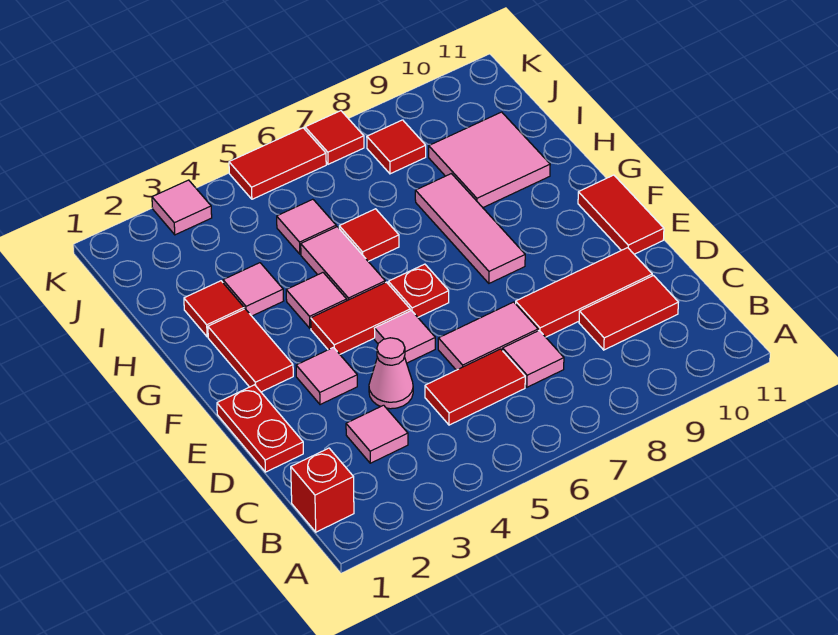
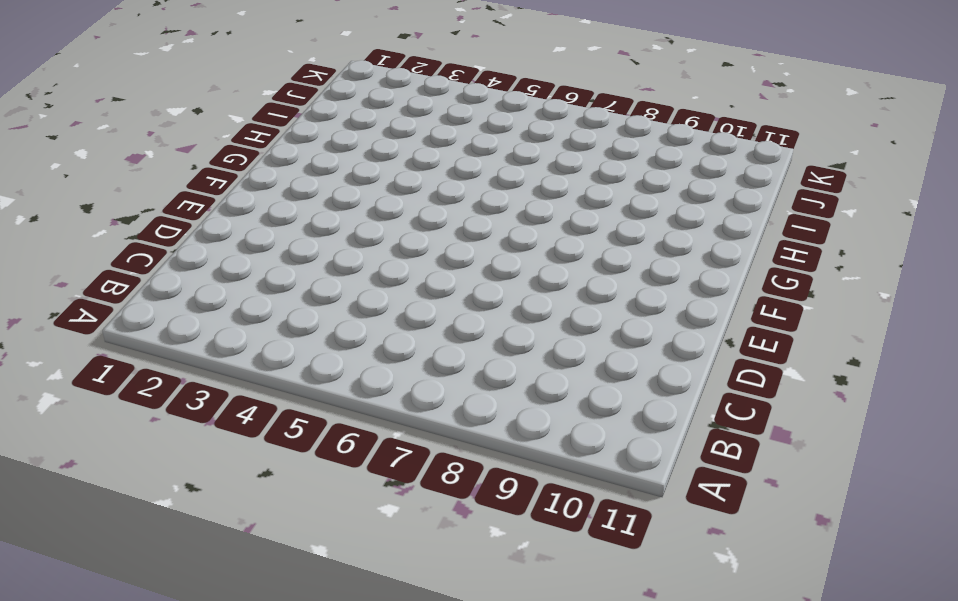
none -> red brick B1 level 1
none -> pink tile C3 level 1
none -> red tile C5:C6 level 1

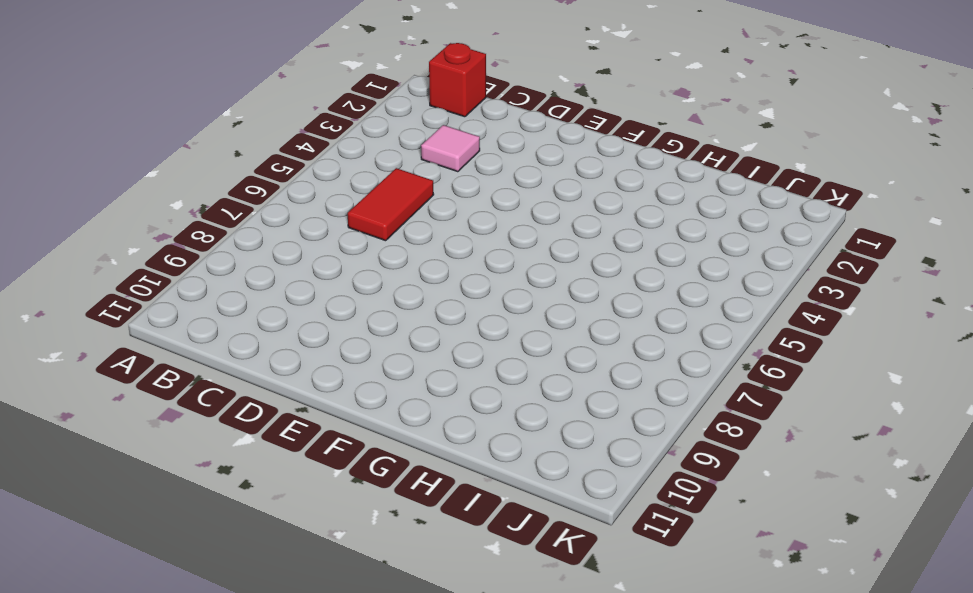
none -> pink tile C7 level 1
none -> red tile C9:C10 level 1
none -> red plate D1:E1 level 1

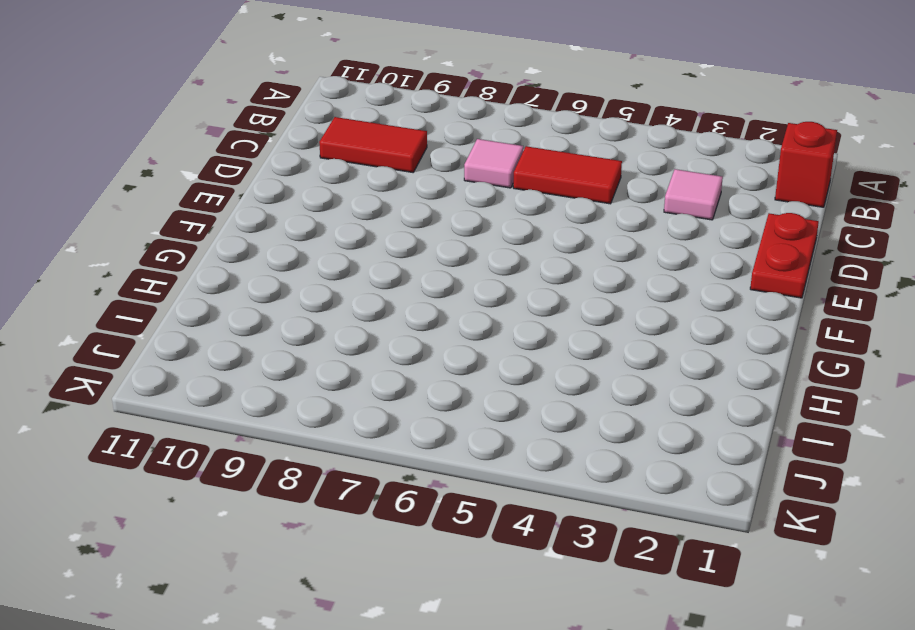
none -> pink cone D4 level 1
none -> pink tile D6:D7 level 1
none -> red tile D8:D10 level 1

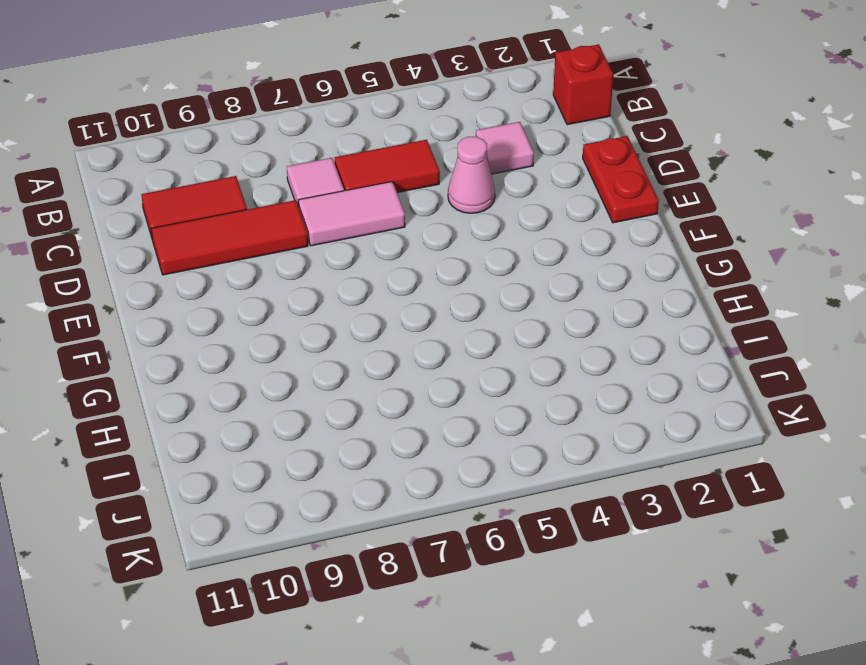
none -> pink tile E3 level 1
none -> pink tile E5 level 1
none -> red tile E11:F11 level 1

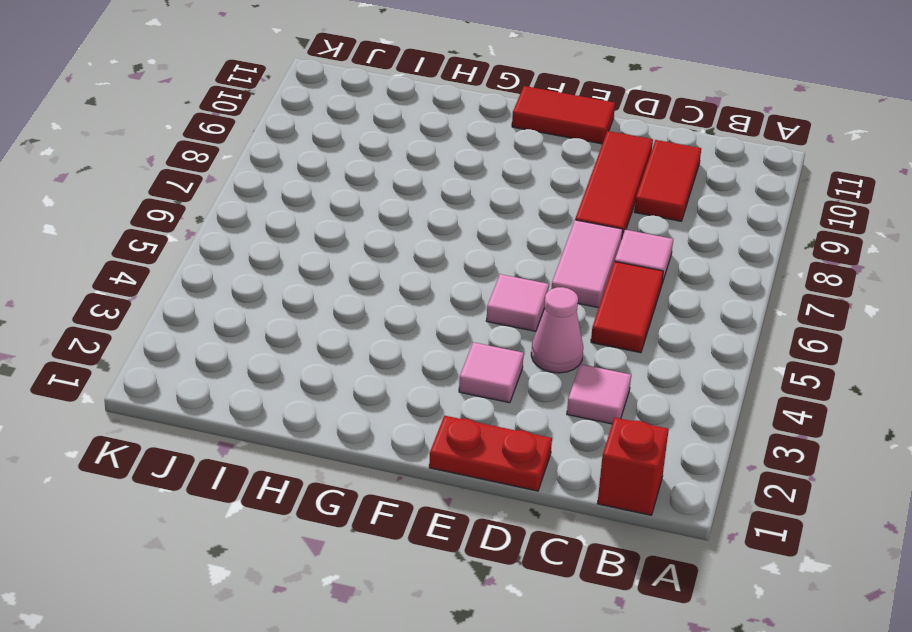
none -> red tile F2:G2 level 1
none -> red tile F4:F5 level 1
none -> red plate F6 level 1

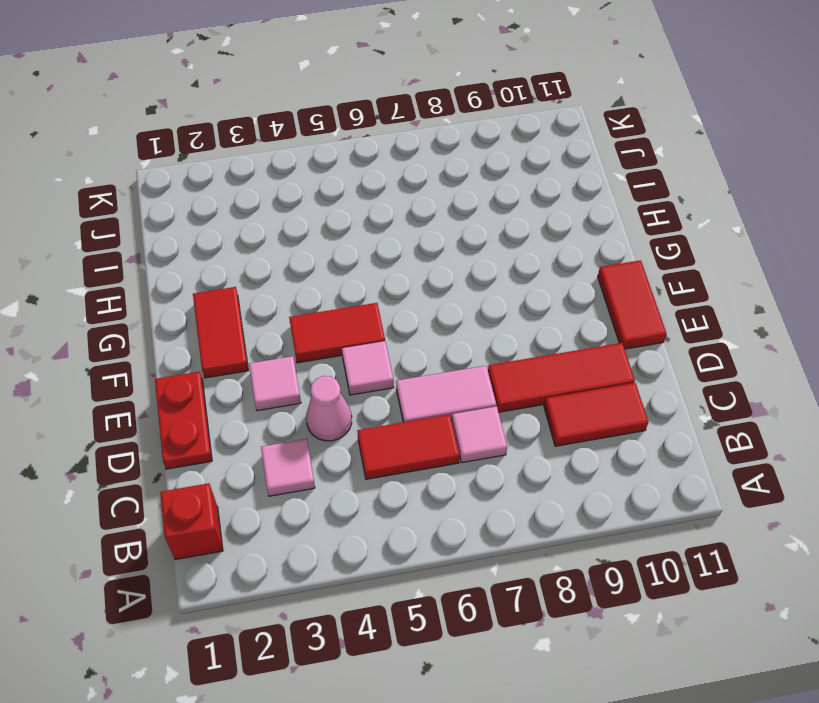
none -> red plate F6 level 1
none -> pink tile F8:H8 level 1
none -> pink tile G4 level 1

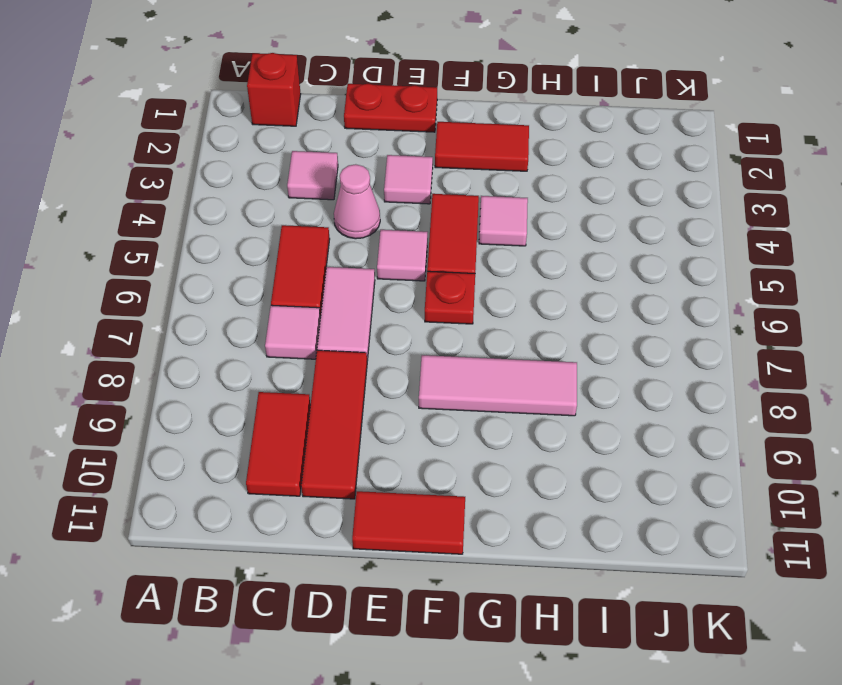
none -> pink tile G5:H5 level 1
none -> red tile H2 level 1
none -> pink tile H3 level 1

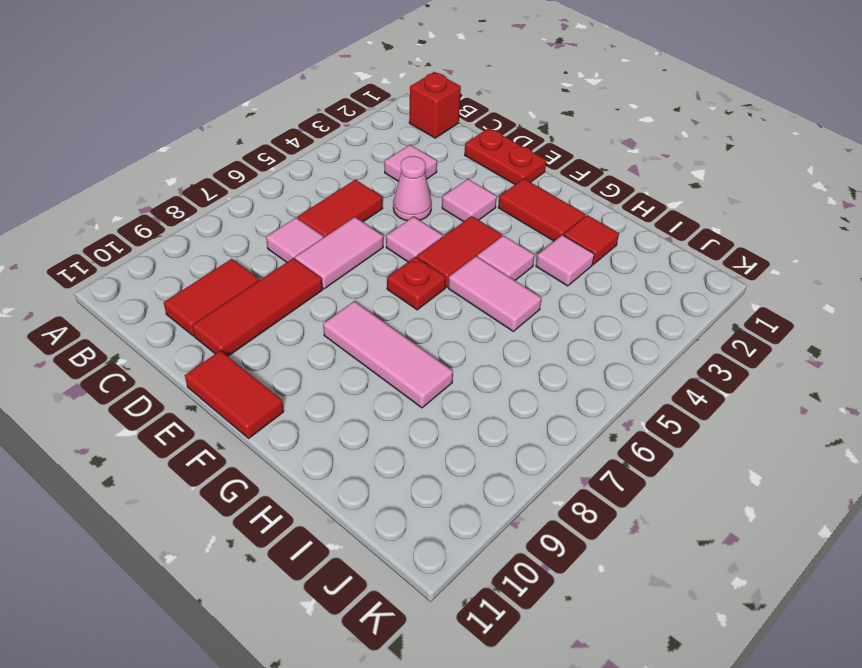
none -> red tile H6 level 1
none -> pink tile H9:I10 level 1
none -> pink tile I5 level 1

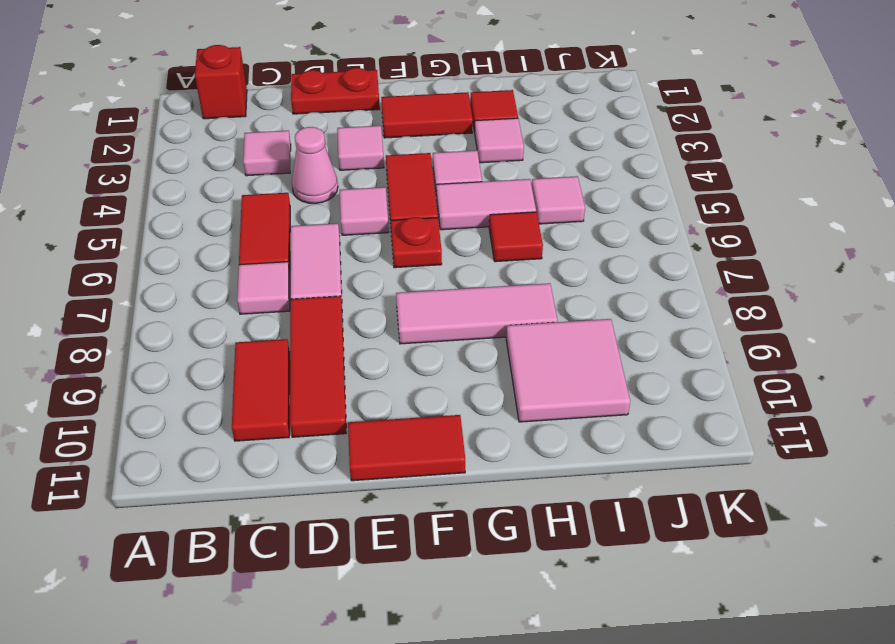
none -> red tile J8 level 1
none -> pink tile K3 level 1
none -> red tile K5:K6 level 1

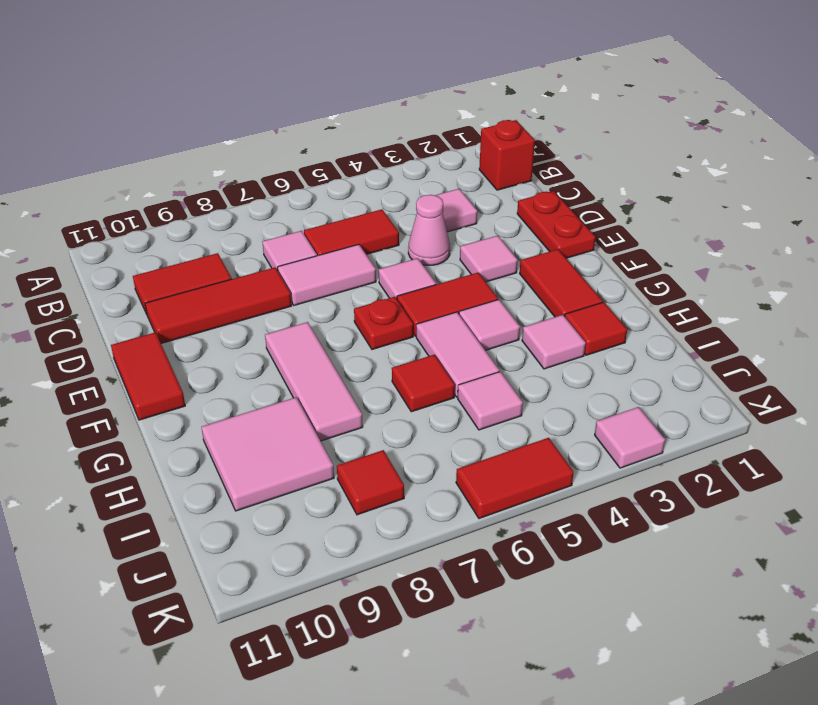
none -> red tile K7 level 1

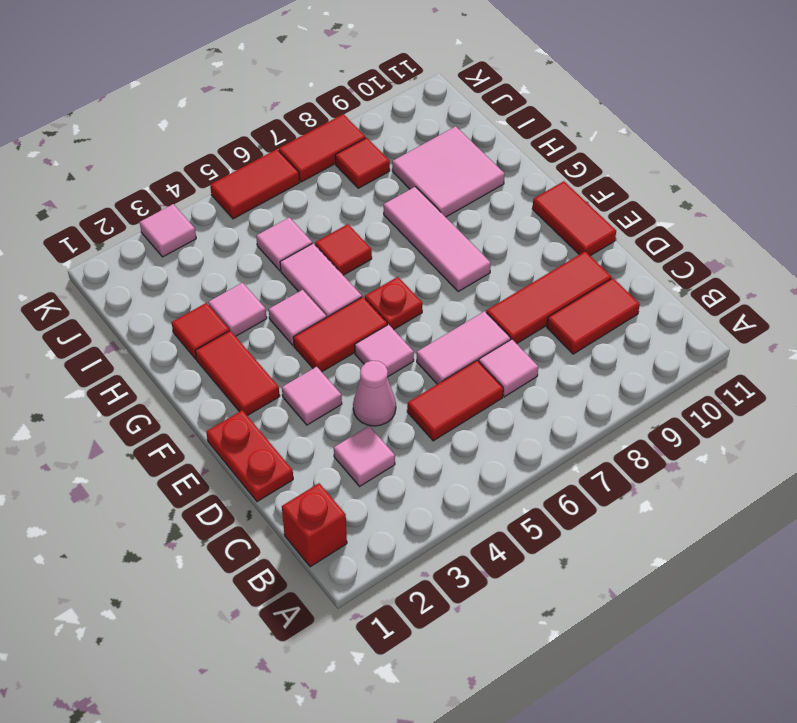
red tile K7:K8 level 1 -> red tile K7 level 1

